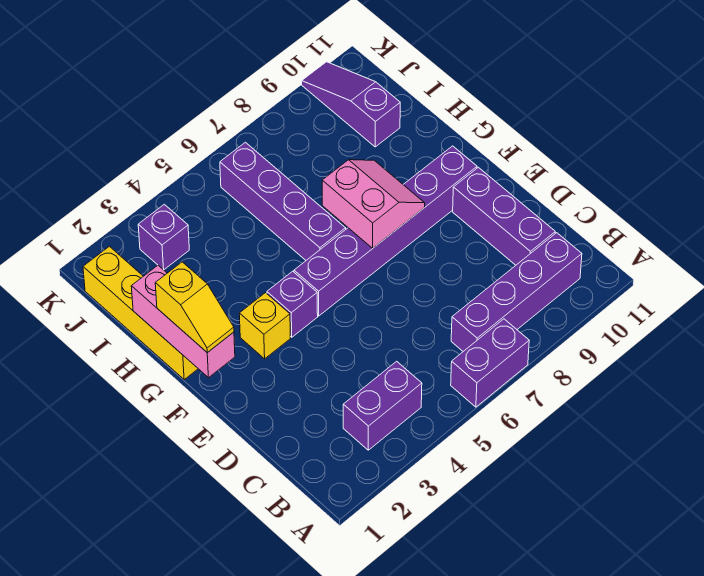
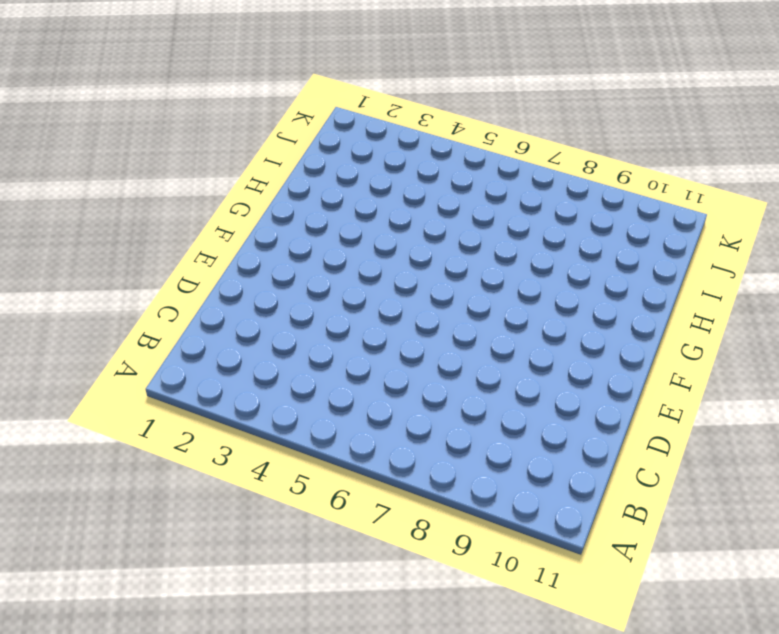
none -> purple brick A6:A7 level 1
none -> purple brick B3:B4 level 1
none -> purple brick B7:B10 level 1

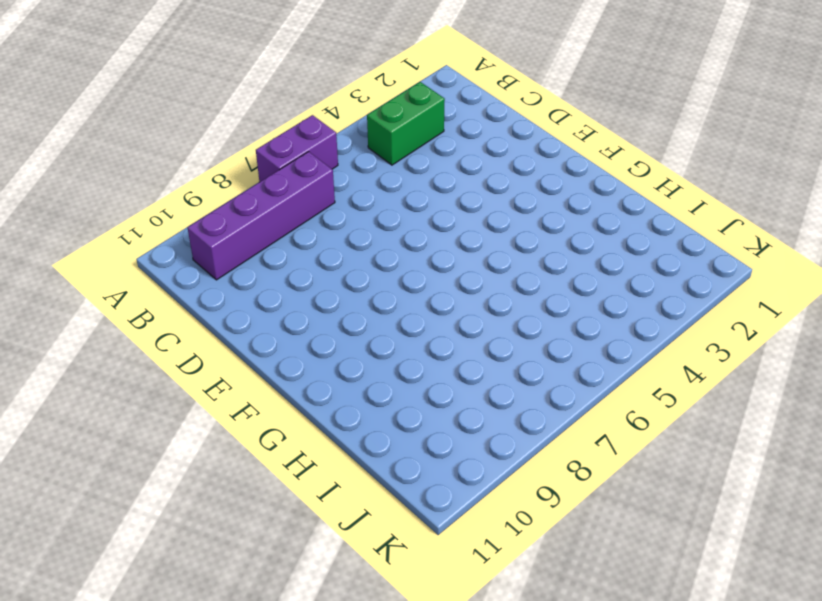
green brick B3:B4 level 1 -> purple brick B3:B4 level 1
none -> purple brick C10:E10 level 1
none -> yellow brick F3 level 1
none -> purple brick F4 level 1

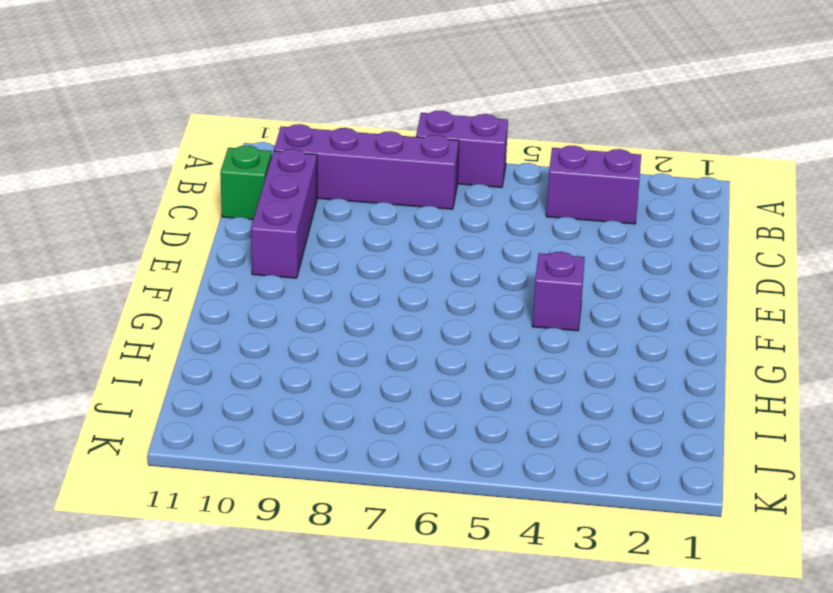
green brick C11 level 1 -> none
none -> yellow brick F3 level 1
none -> purple brick F5:F10 level 1
none -> yellow brick G1:J1 level 1

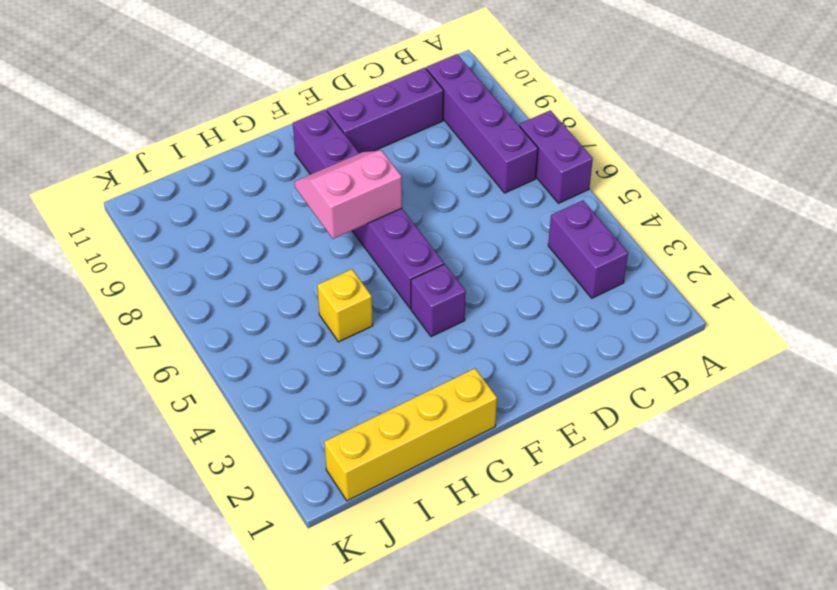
yellow brick H5 level 1 -> yellow brick F3 level 1
none -> purple brick G6:J6 level 1
none -> purple slope I10:K10 level 1 top I
none -> purple brick J3 level 1

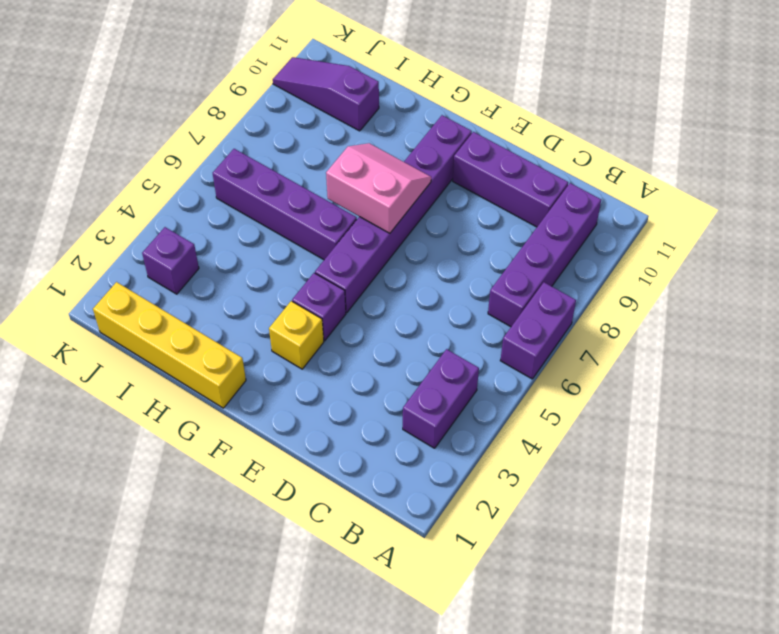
none -> pink brick F1:H1 level 2
none -> yellow slope F1:G1 level 3 top G

